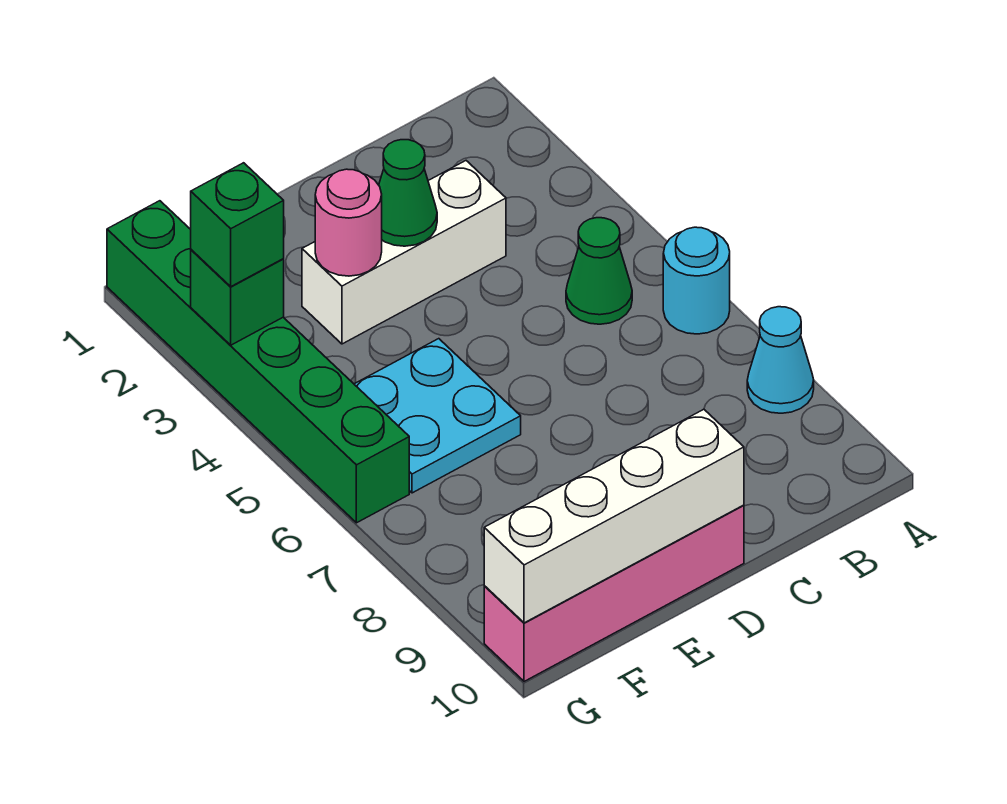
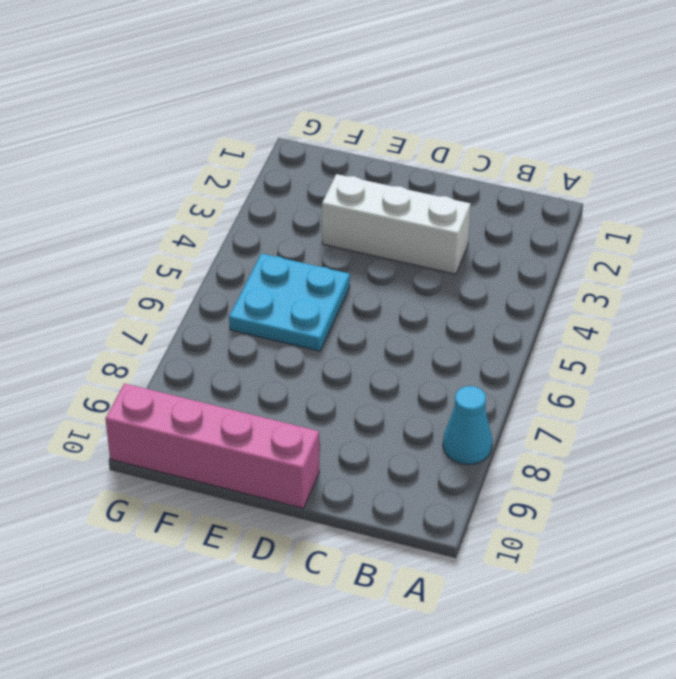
none -> cyan round brick A6 level 1
none -> green cone B5 level 1
none -> green brick G1:G6 level 1

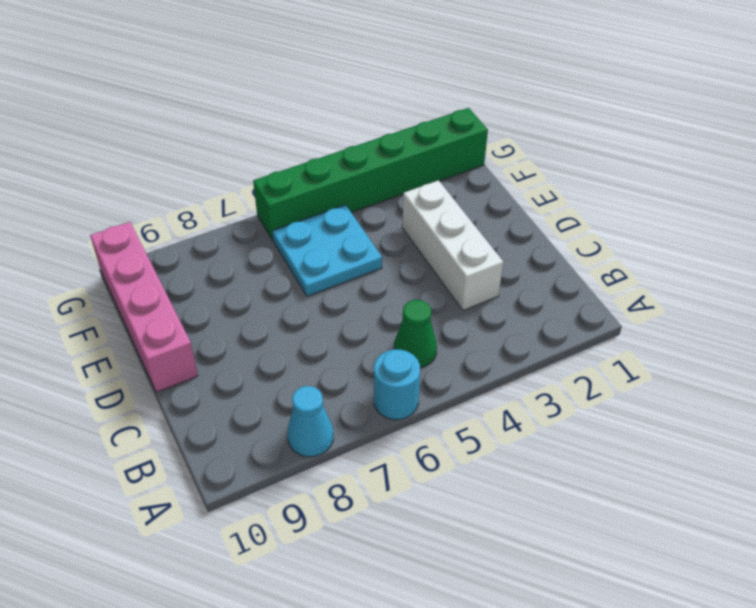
none -> green cone D3 level 2
none -> white brick D10:G10 level 2
none -> pink round brick E3 level 2

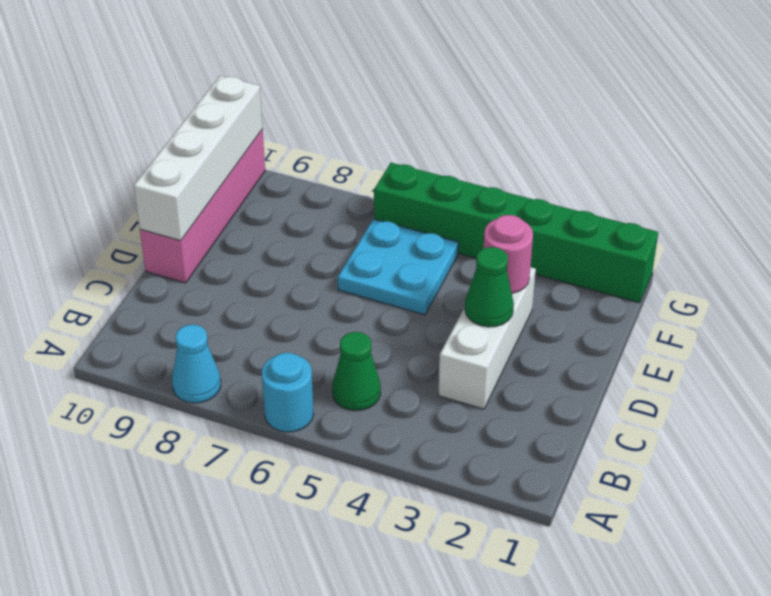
none -> green brick G3 level 2
none -> green brick G3 level 3

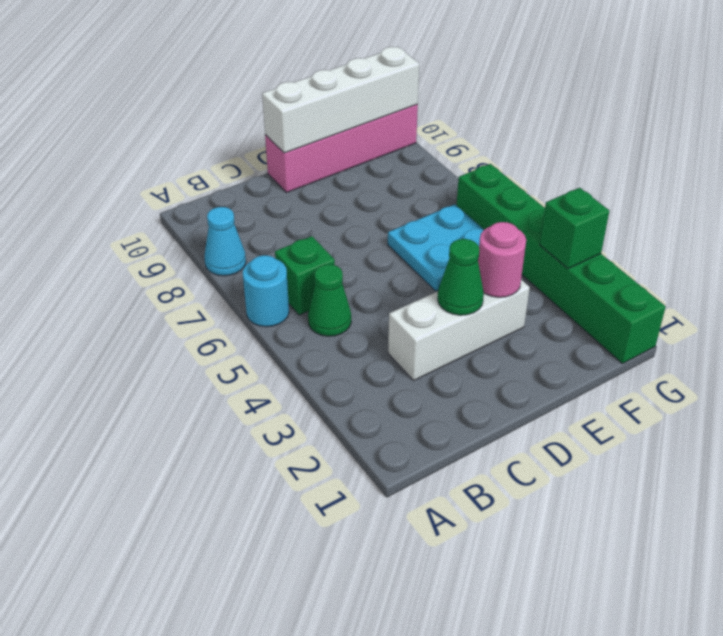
green brick B6 level 1 -> green brick G3 level 3

